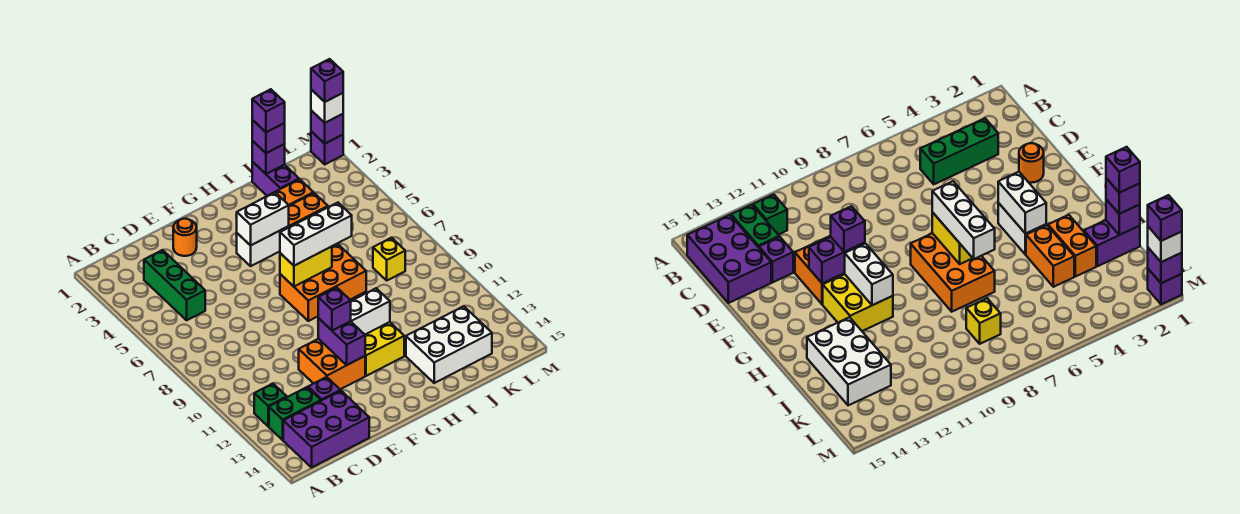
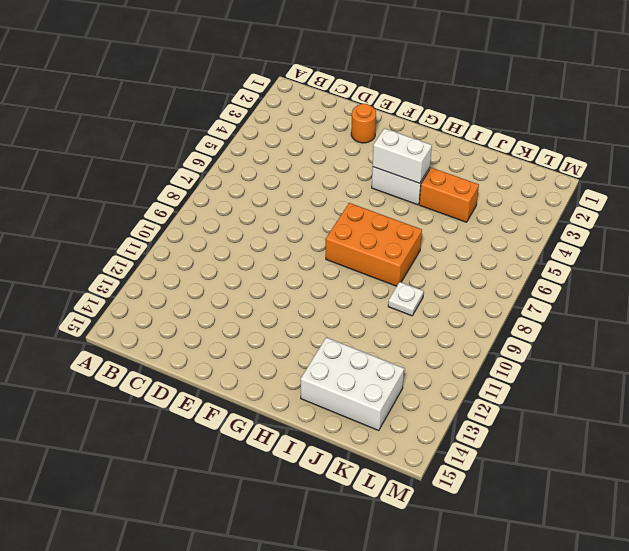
white plate J9 level 1 -> none
none -> green brick B12 level 1
none -> green brick B13:C13 level 1
none -> purple brick B14:D15 level 1

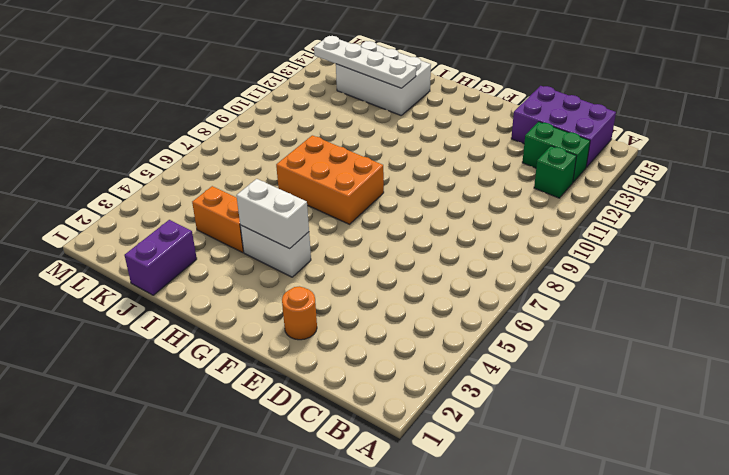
white plate I13:L13 level 2 -> none
none -> green brick C3:C5 level 1
none -> purple brick D13 level 1
none -> orange brick E11:F12 level 1

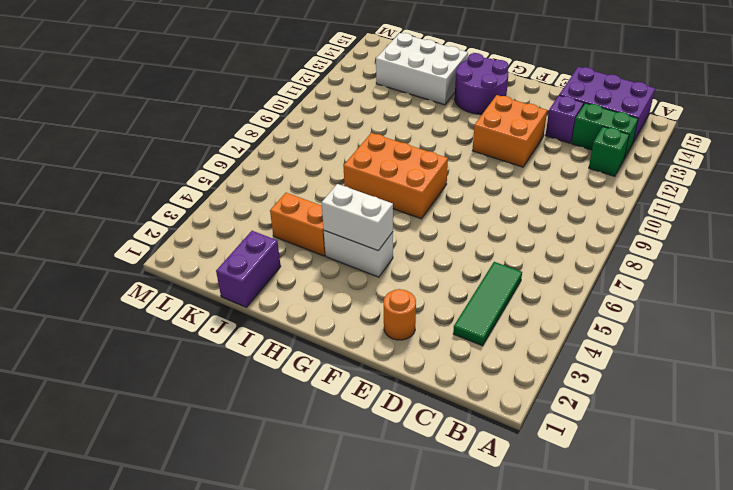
green tile C3:C5 level 1 -> green brick C3:C5 level 1
purple round brick G13:H14 level 1 -> none
none -> yellow brick G11:H12 level 1
none -> orange brick I3:J3 level 1
none -> yellow brick K8 level 1

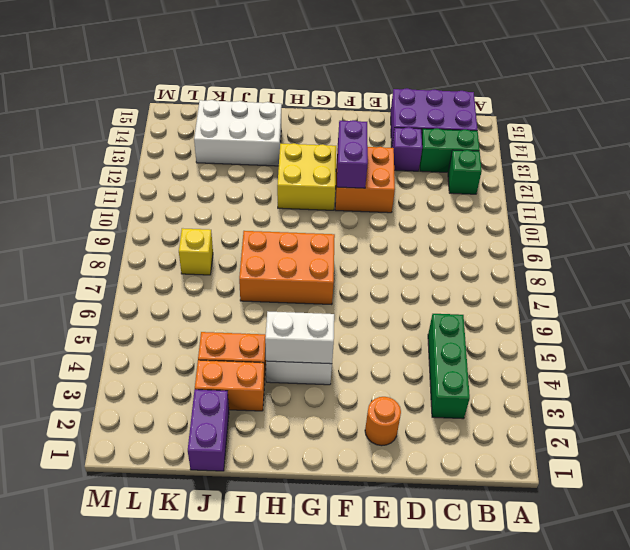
none -> purple brick M1 level 1
none -> yellow brick G7:H7 level 2
none -> white brick G11:H11 level 2

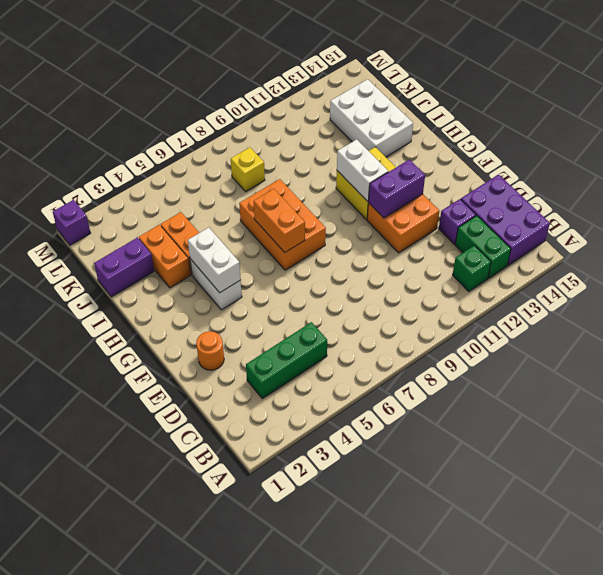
orange brick G7:H7 level 2 -> yellow brick G7:H7 level 2
none -> purple brick J1 level 2
none -> purple brick M1 level 2
none -> purple brick F11 level 3

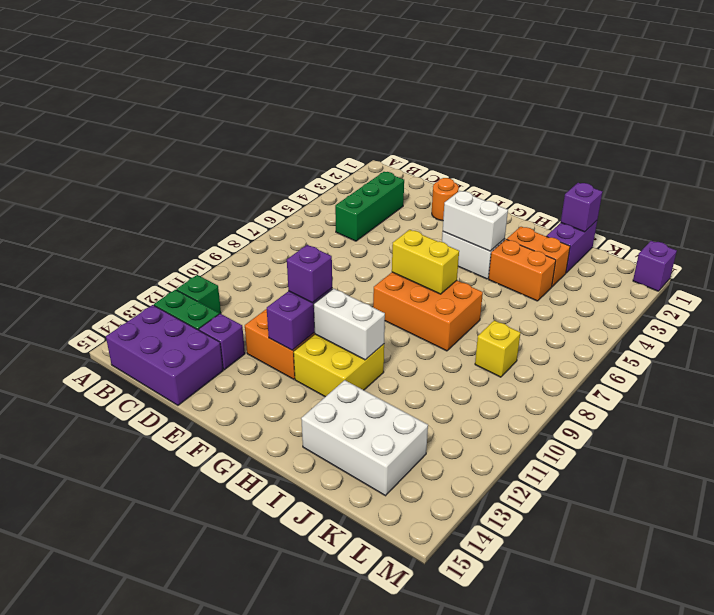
none -> purple brick M1 level 2
none -> white brick G7:I7 level 3
none -> purple brick J1 level 3

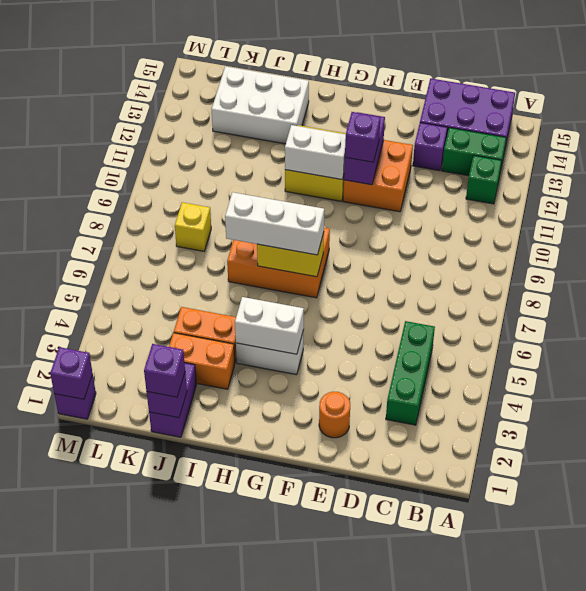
none -> white brick M1 level 3
none -> purple brick J1 level 4
none -> purple brick M1 level 4

